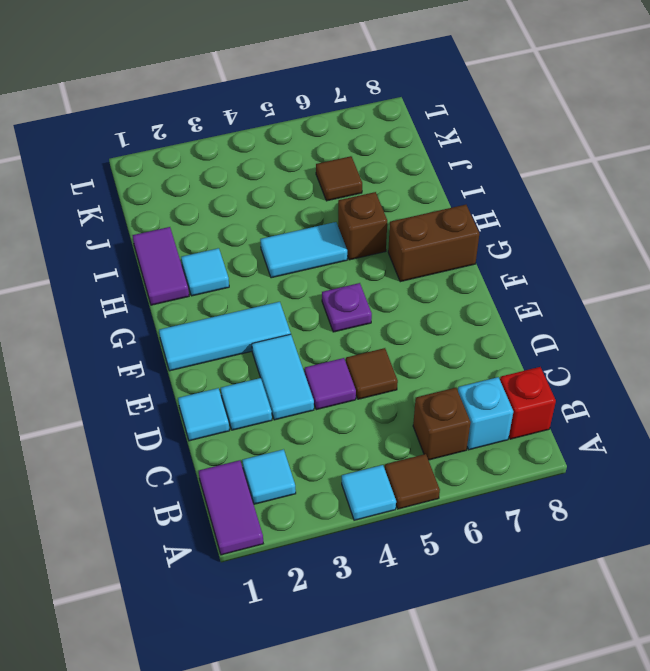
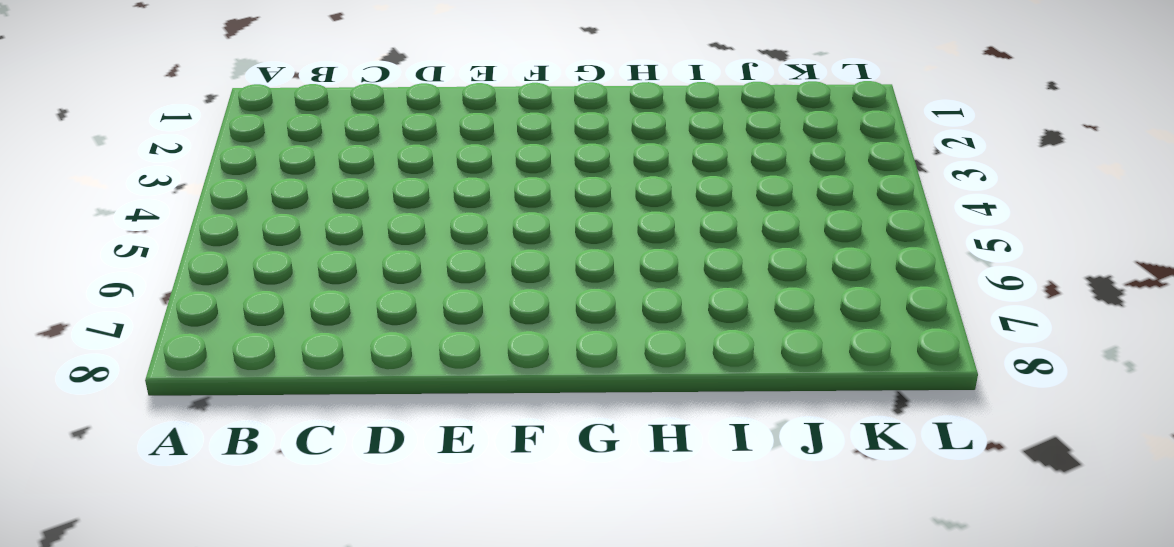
none -> purple tile A1:B1 level 1
none -> cyan tile A4 level 1
none -> brown tile A5 level 1

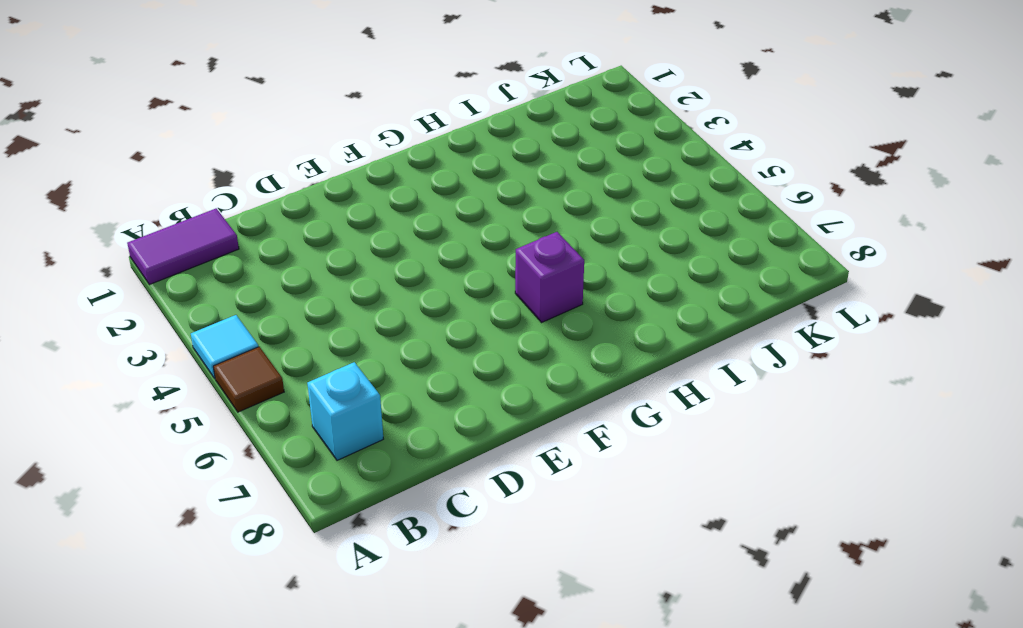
purple brick G6 level 1 -> none
none -> cyan tile B2 level 1
none -> brown brick B6 level 1
none -> red brick B8 level 1

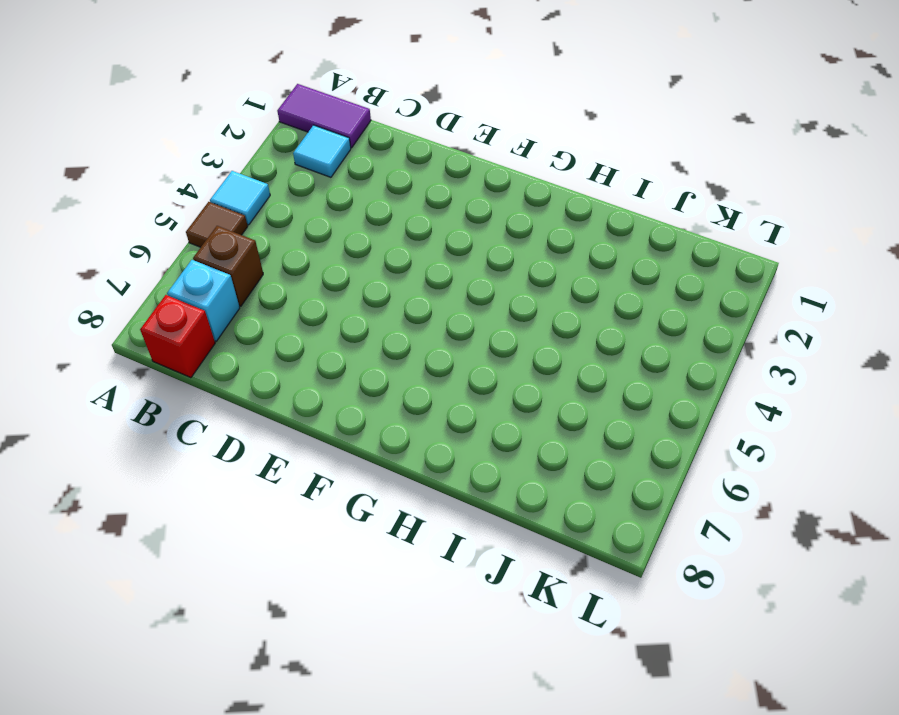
none -> cyan tile D1 level 1
none -> cyan tile D2 level 1
none -> cyan tile D3:E3 level 1

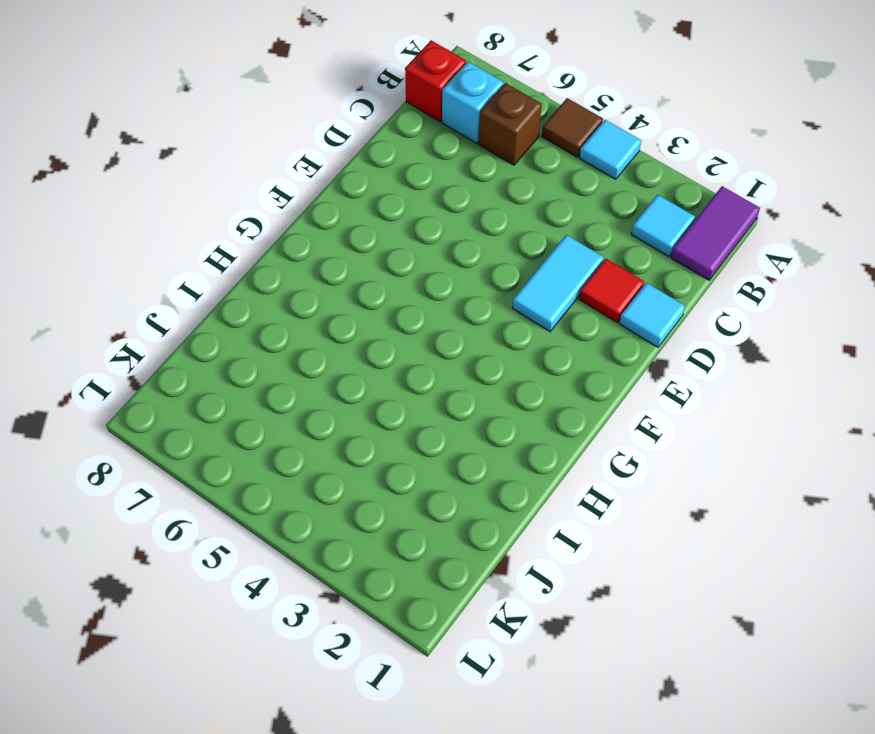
red tile D2 level 1 -> cyan tile D2 level 1
none -> purple tile D4 level 1
none -> brown tile D5 level 1
none -> cyan tile F1:F3 level 1

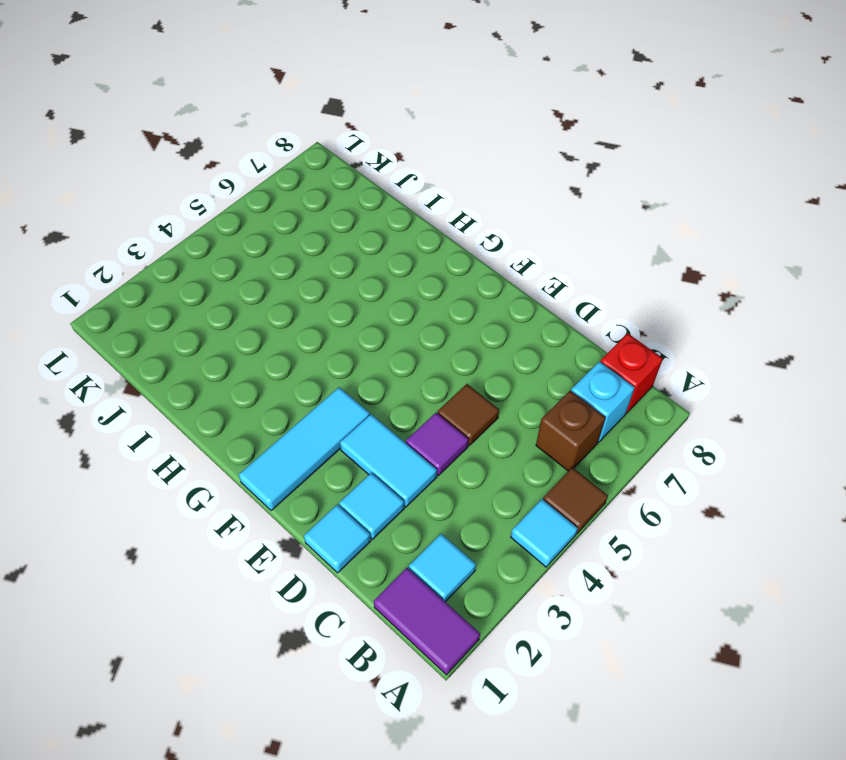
none -> purple plate F5 level 1
none -> brown brick G7:G8 level 1
none -> purple tile H1:I1 level 1

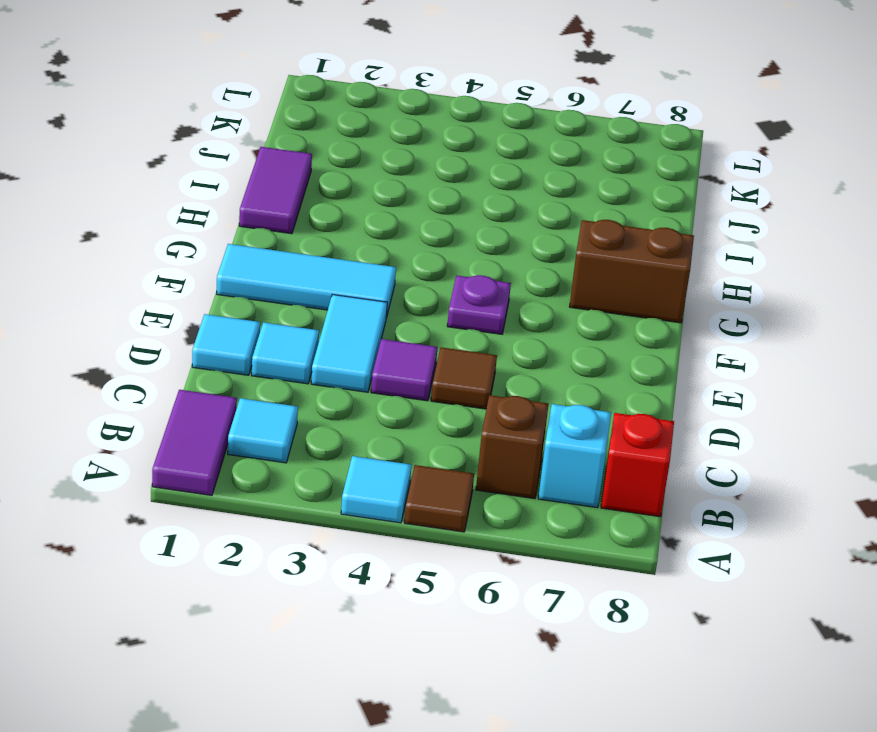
none -> cyan tile H2 level 1
none -> cyan tile H4:H5 level 1
none -> brown brick H6 level 1

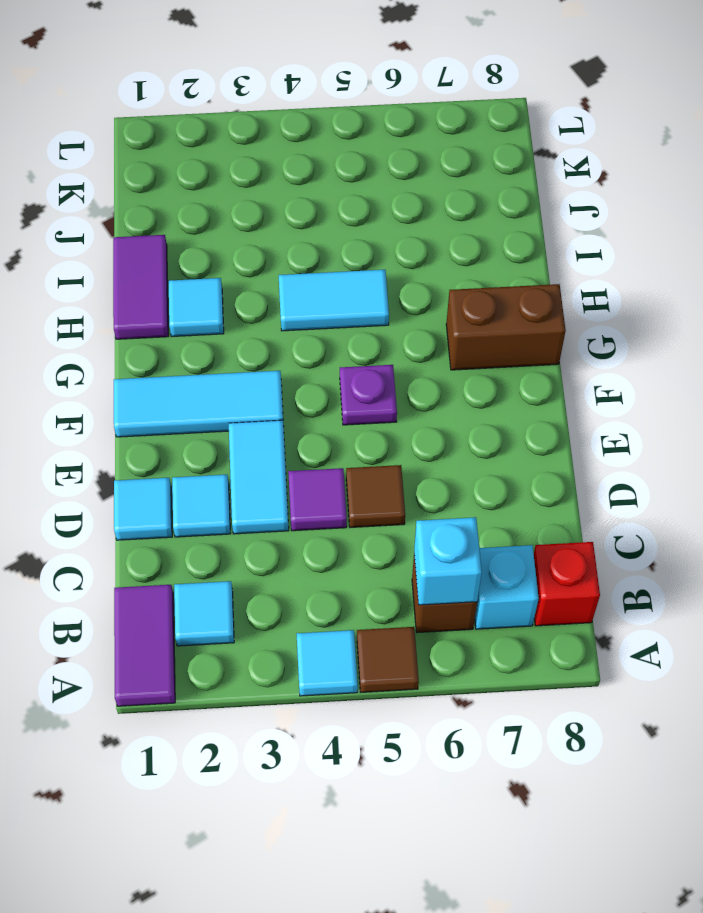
cyan brick B6 level 2 -> none
none -> brown brick H6 level 1
none -> brown tile J6 level 1

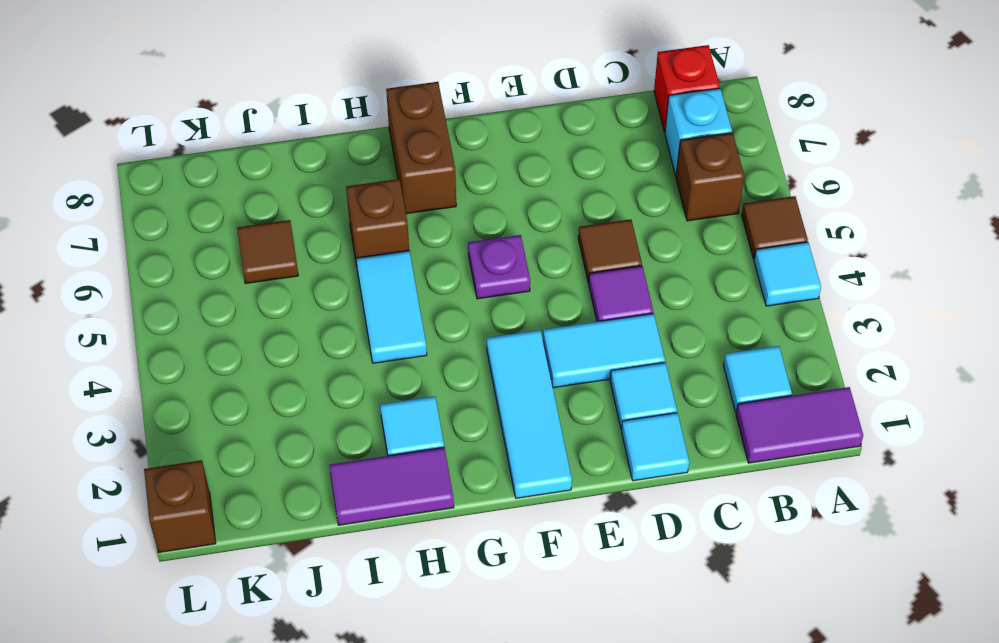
brown brick L1 level 1 -> none

